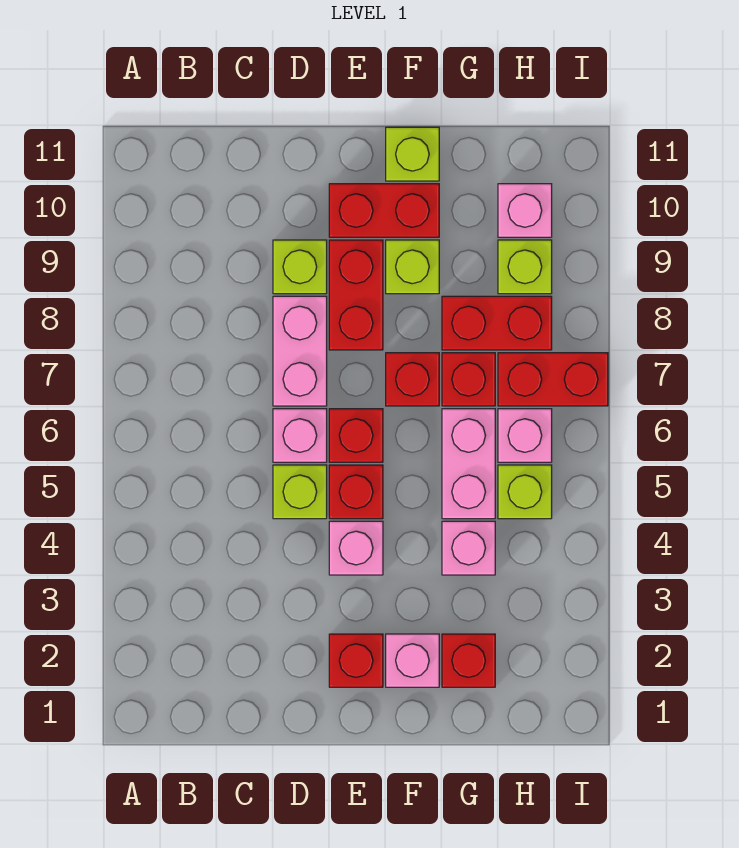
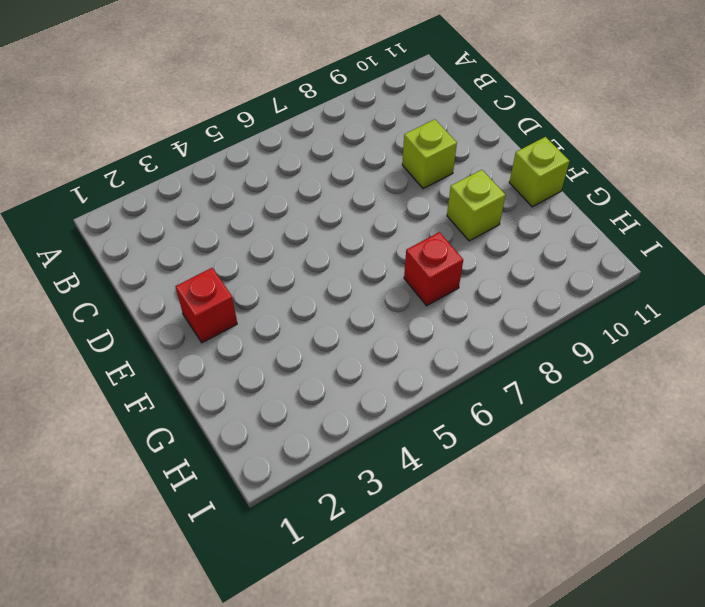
none -> lime brick D5 level 1
none -> pink brick D6 level 1
none -> pink brick D7:D8 level 1

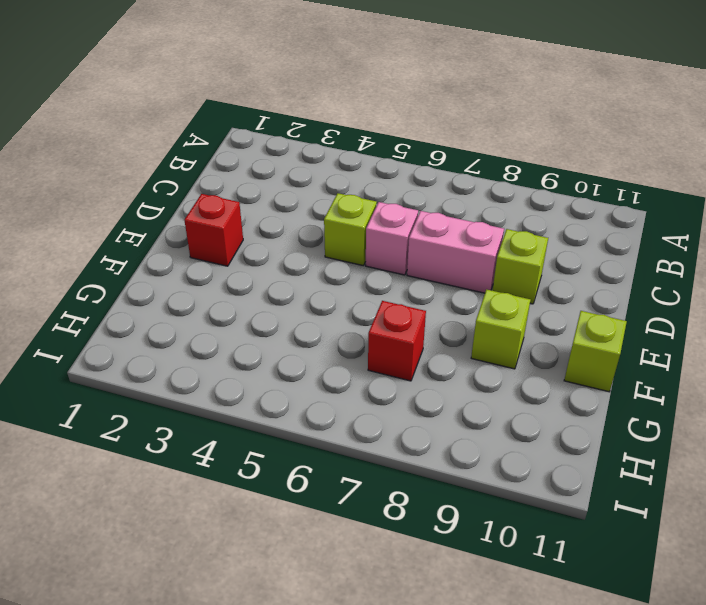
none -> pink brick E4 level 1
none -> red brick E5 level 1
none -> red brick E6 level 1

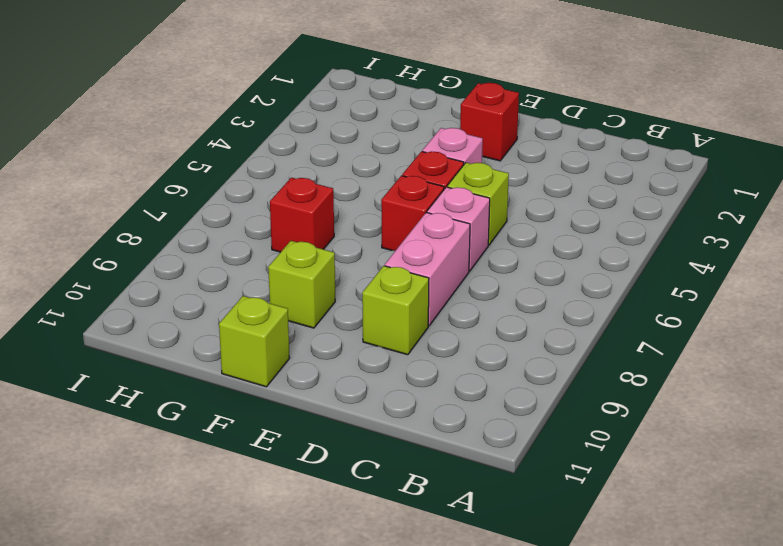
none -> red brick E8:E9 level 1
none -> red brick E10:F10 level 1
none -> pink brick F2 level 1

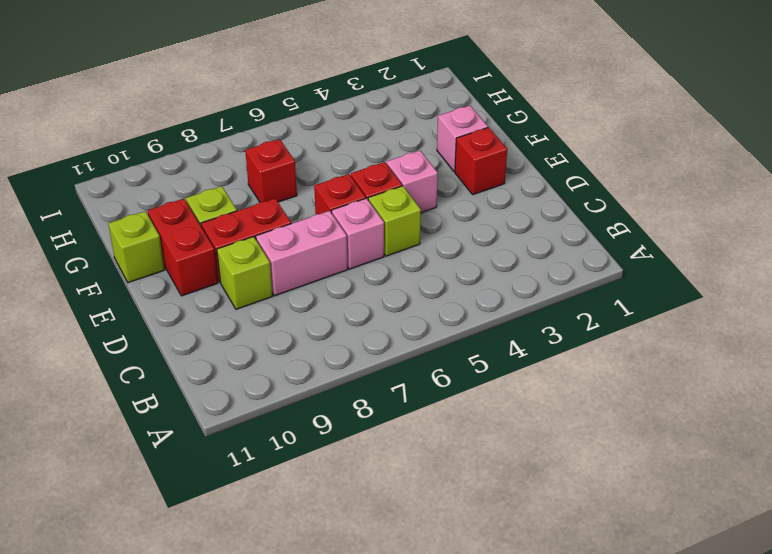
none -> red brick F7 level 1
none -> red brick G2 level 1
none -> pink brick G4 level 1

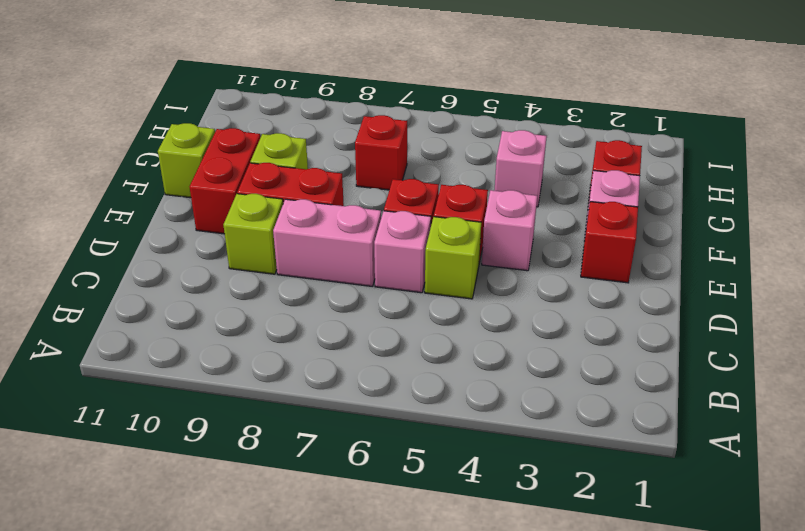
none -> red brick F7 level 1
none -> pink brick G5:G6 level 1
none -> red brick G8:H8 level 1

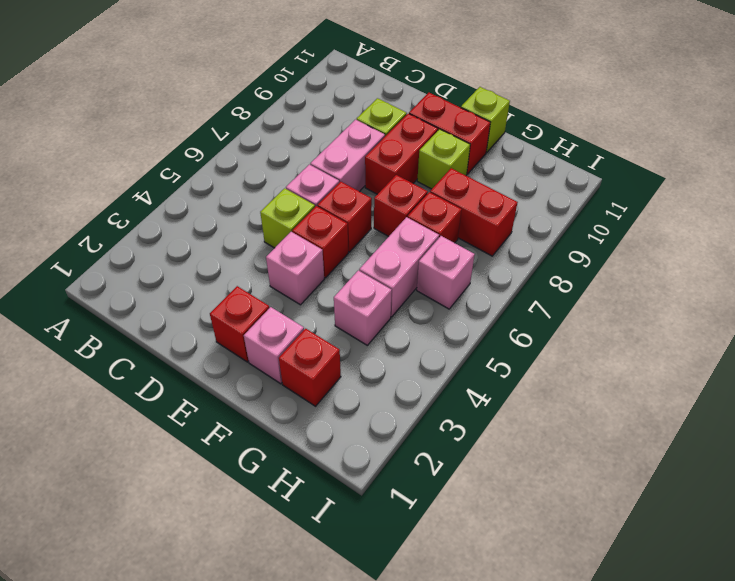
none -> lime brick H5 level 1
none -> red brick H7:I7 level 1
none -> lime brick H9 level 1

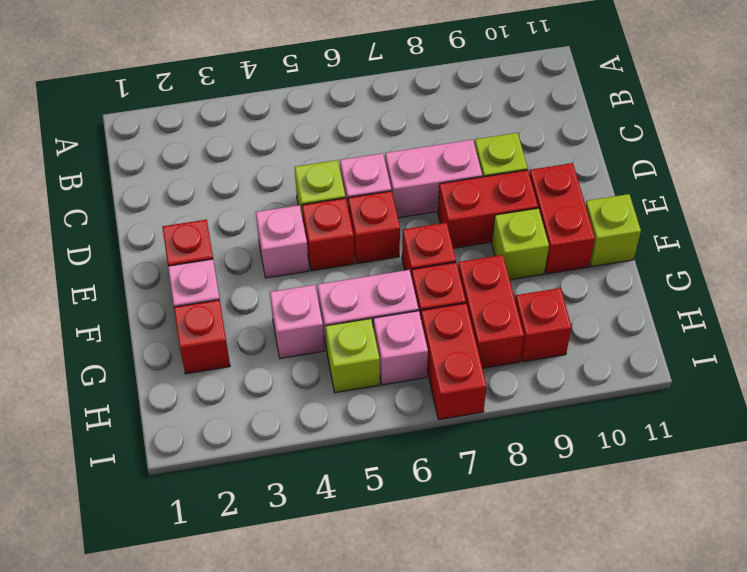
red brick H9 level 1 -> lime brick H9 level 1
none -> pink brick H10 level 1

